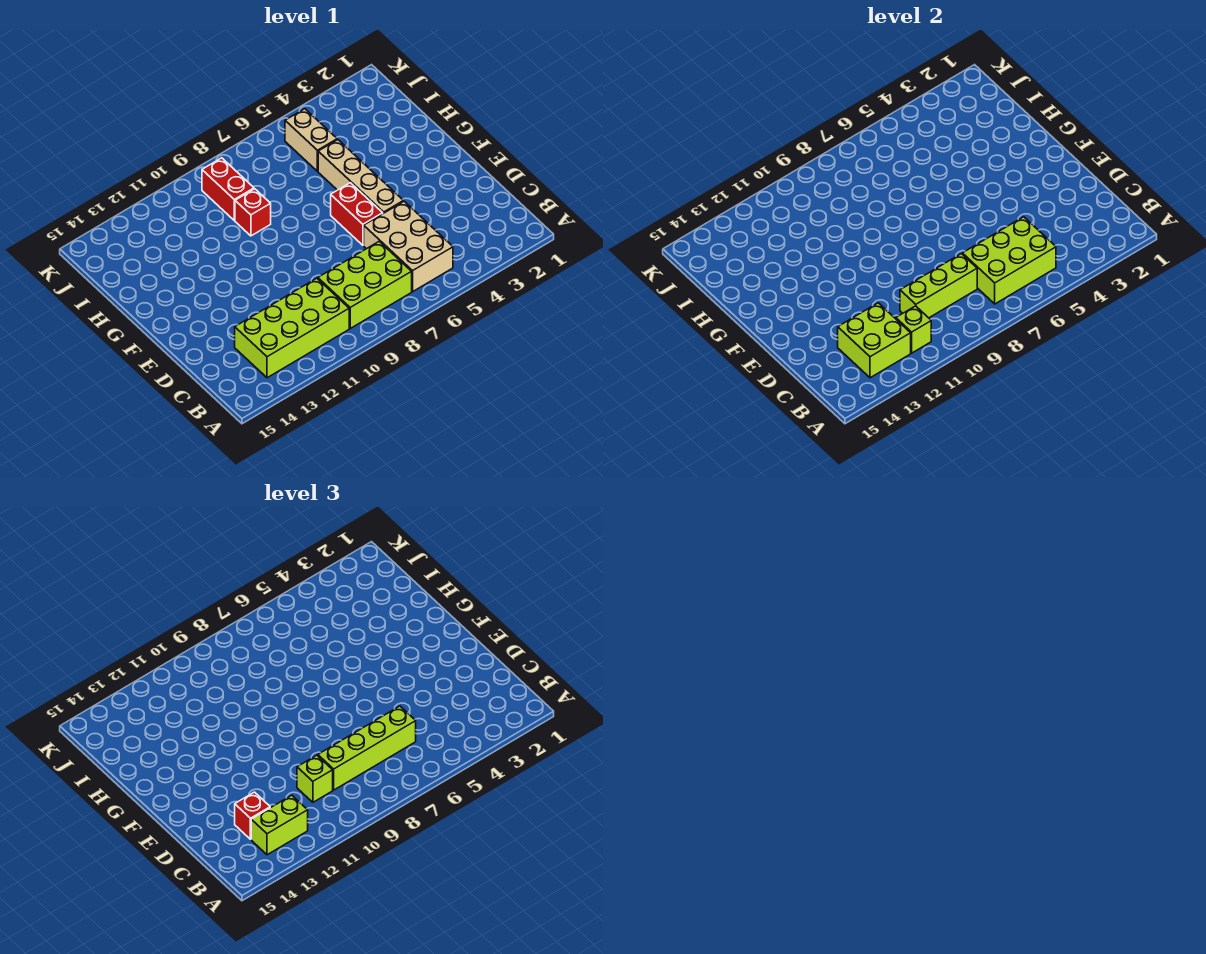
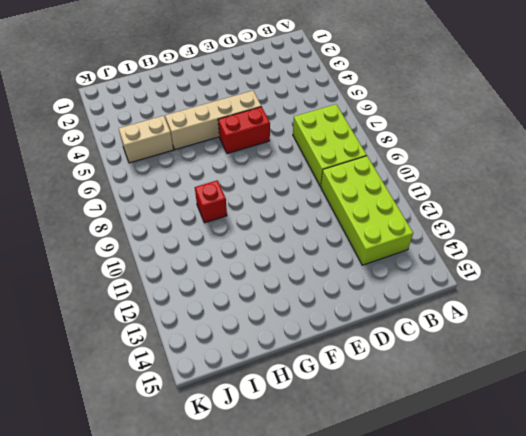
none -> tan brick B5:D6 level 1
none -> red brick I9:J9 level 1
none -> lime brick B5:C7 level 2

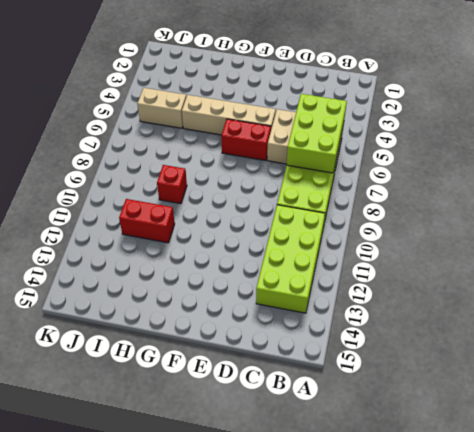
red brick H11:I11 level 1 -> red brick I9:J9 level 1
none -> lime brick B11 level 2
none -> lime brick B12:C13 level 2
none -> lime brick C8:C10 level 2

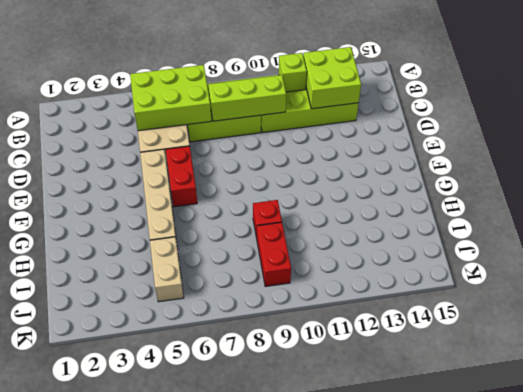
none -> lime brick B12:B13 level 3
none -> lime brick C6:C9 level 3
none -> lime brick C10 level 3

